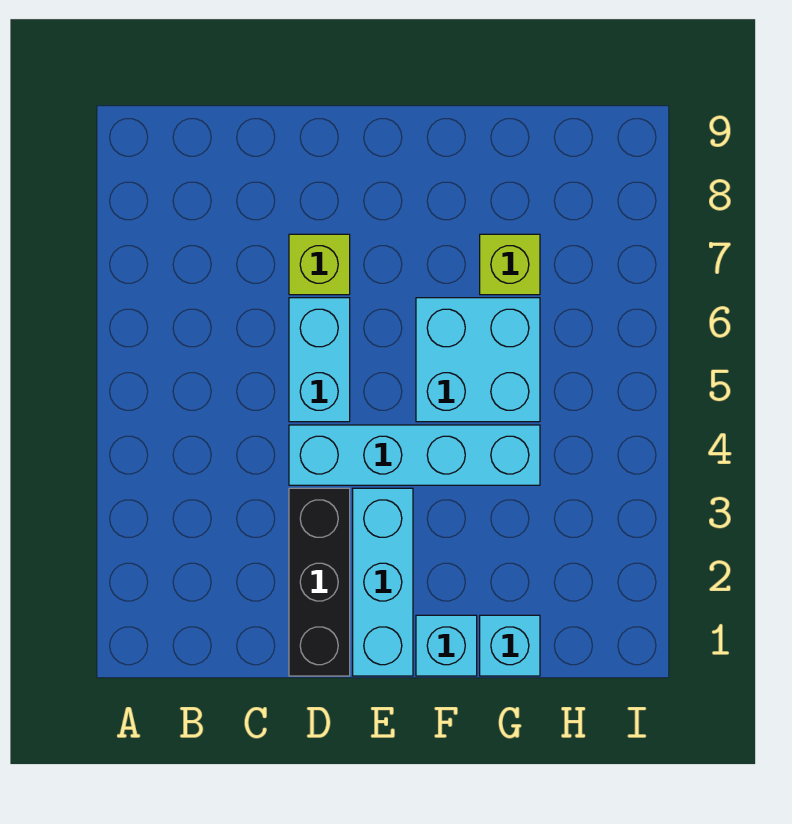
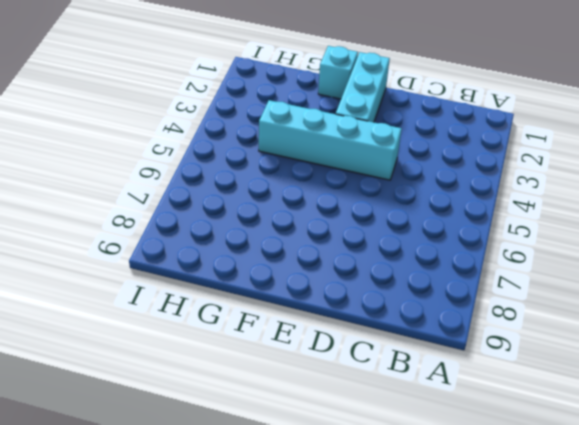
none -> black brick D1:D3 level 1
none -> cyan brick D5:D6 level 1

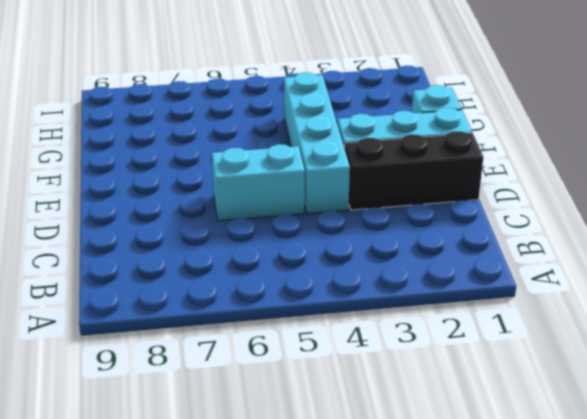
none -> lime brick D7 level 1
none -> cyan brick F5:G6 level 1

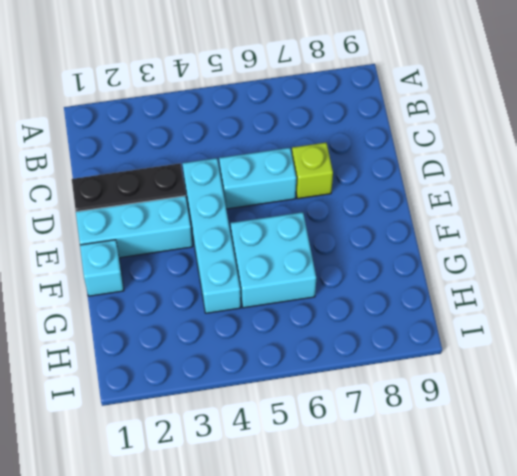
none -> cyan brick G1 level 1
none -> lime brick G7 level 1

